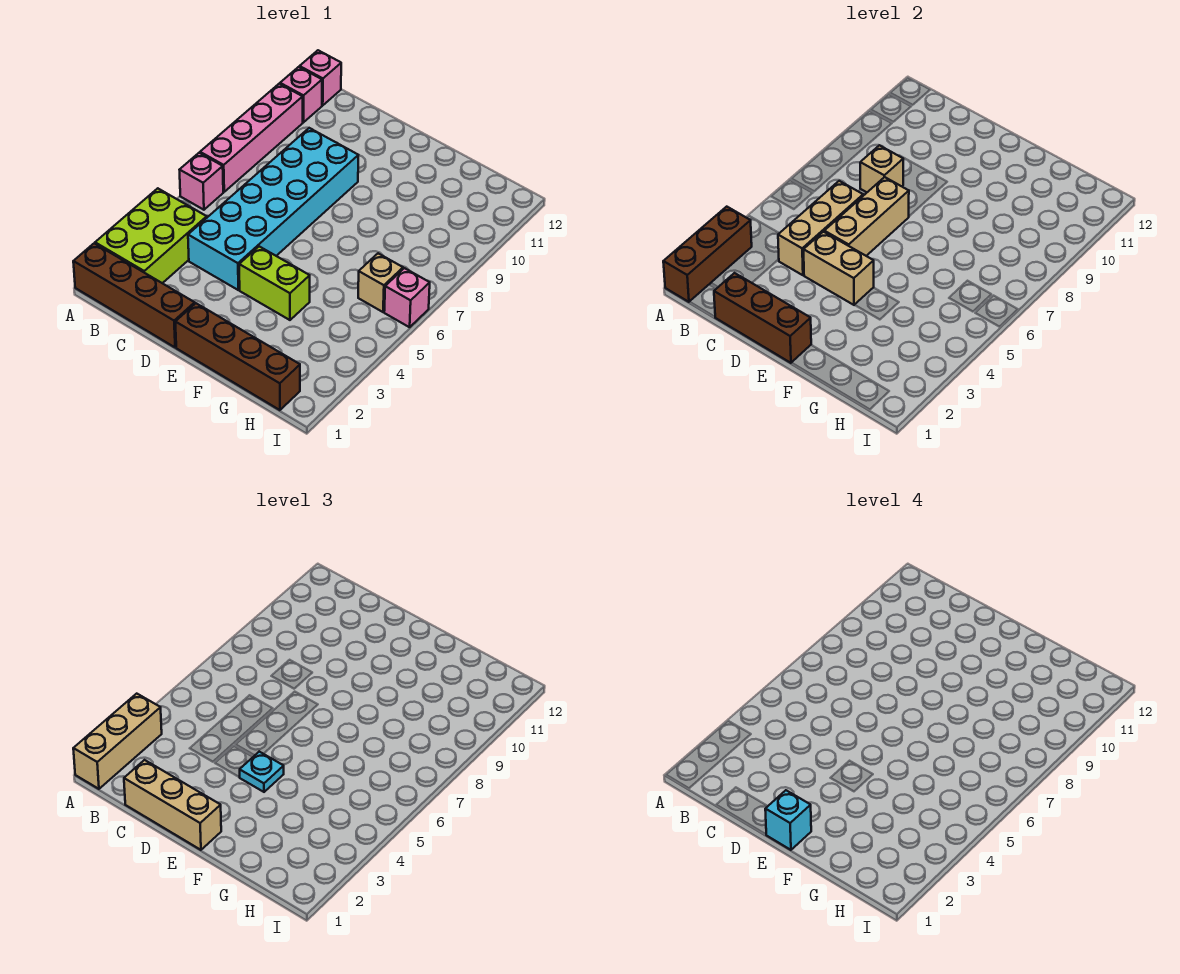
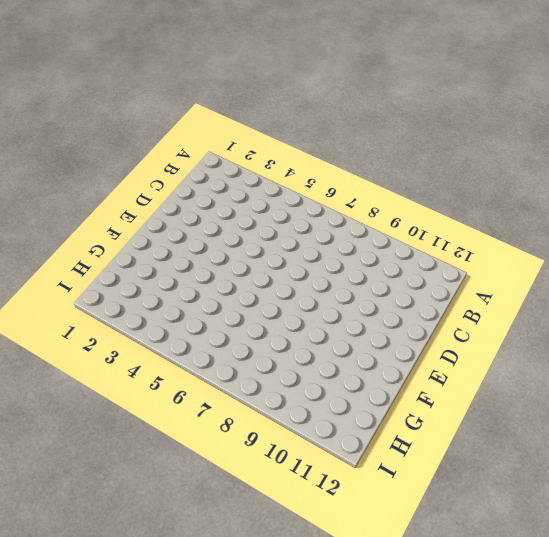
none -> brown brick A1:D1 level 1
none -> lime brick A2:B4 level 1
none -> pink brick A6 level 1

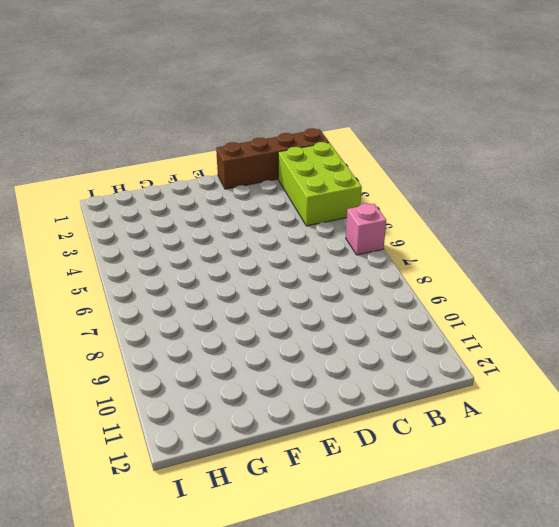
none -> pink brick A7:A10 level 1
none -> pink brick A11 level 1
none -> pink brick A12 level 1

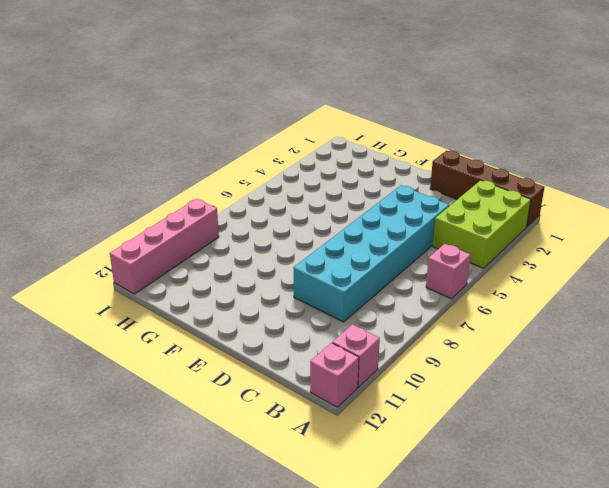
pink brick I9:I12 level 1 -> pink brick A7:A10 level 1
none -> brown brick E1:H1 level 1
none -> lime brick E4:F4 level 1
none -> tan brick H6 level 1

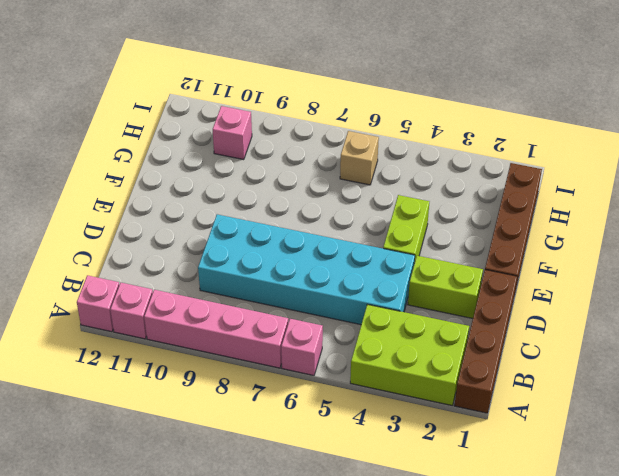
lime brick D2:D3 level 1 -> none
pink brick H10 level 1 -> pink brick I6 level 1
none -> brown brick A1:A3 level 2
none -> brown brick C1:E1 level 2
none -> tan brick C4:C6 level 2

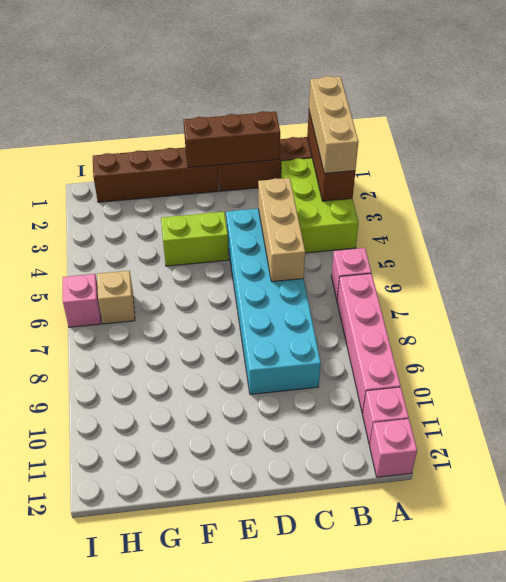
none -> tan brick C8 level 2
none -> tan brick D4:E4 level 2
none -> tan brick D5:D7 level 2

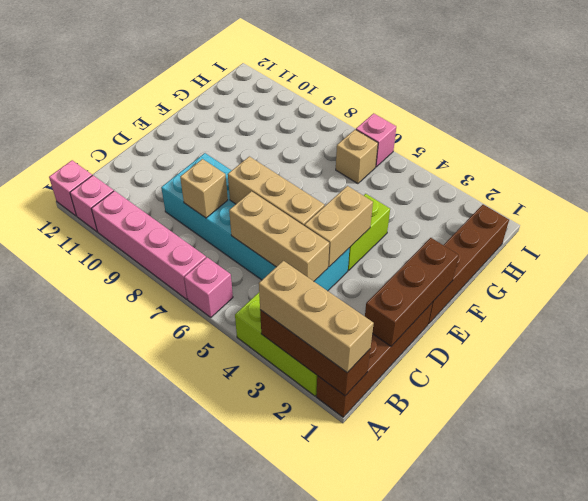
none -> tan brick C1:E1 level 3
none -> cyan plate E4 level 3
none -> cyan brick E1 level 4

